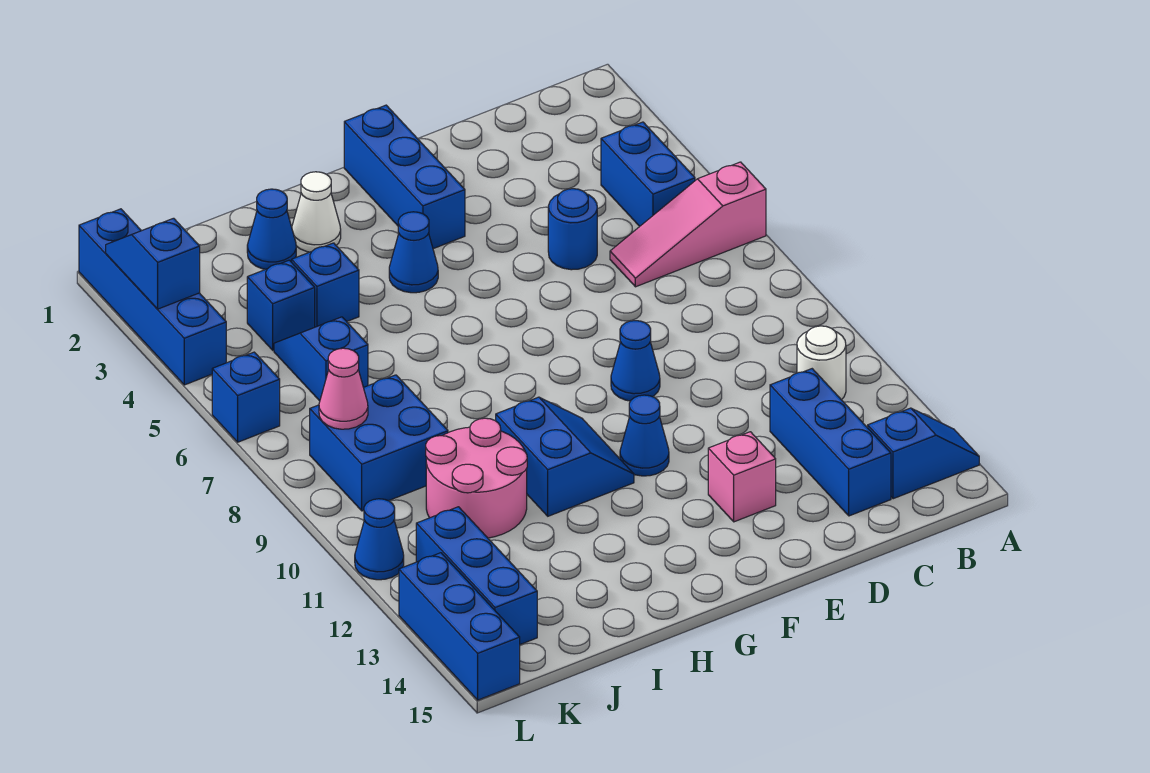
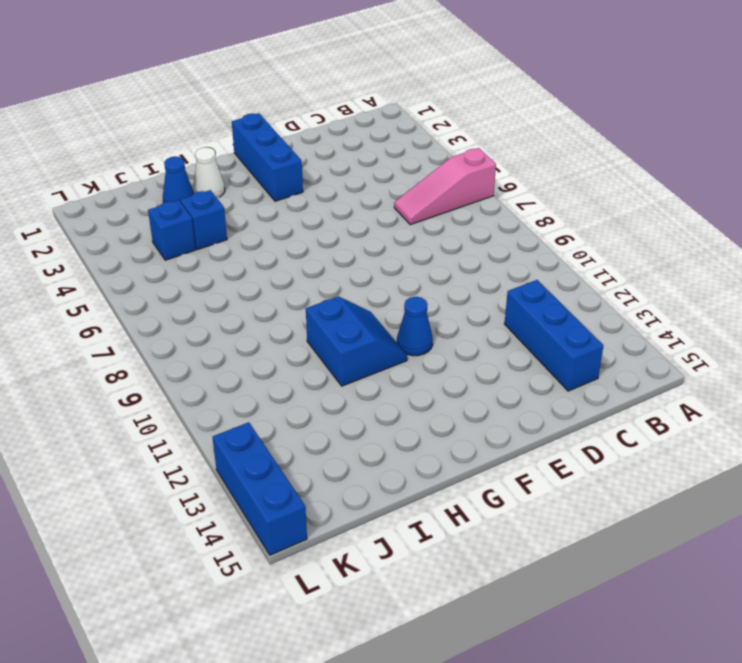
none -> blue slope A14:B14 level 1 top B
none -> blue brick B4:B5 level 1
none -> white round brick B11 level 1

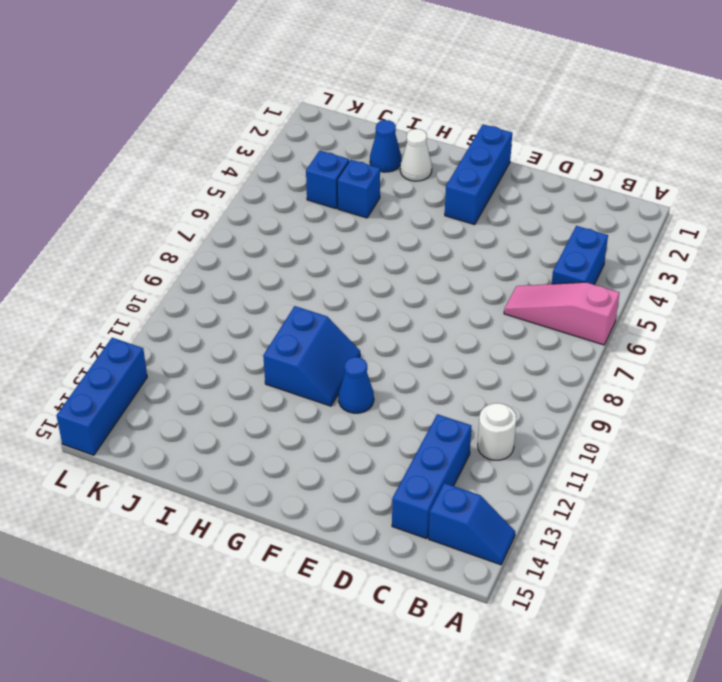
none -> blue round brick D5 level 1
none -> blue cone E9 level 1
none -> pink brick E13 level 1

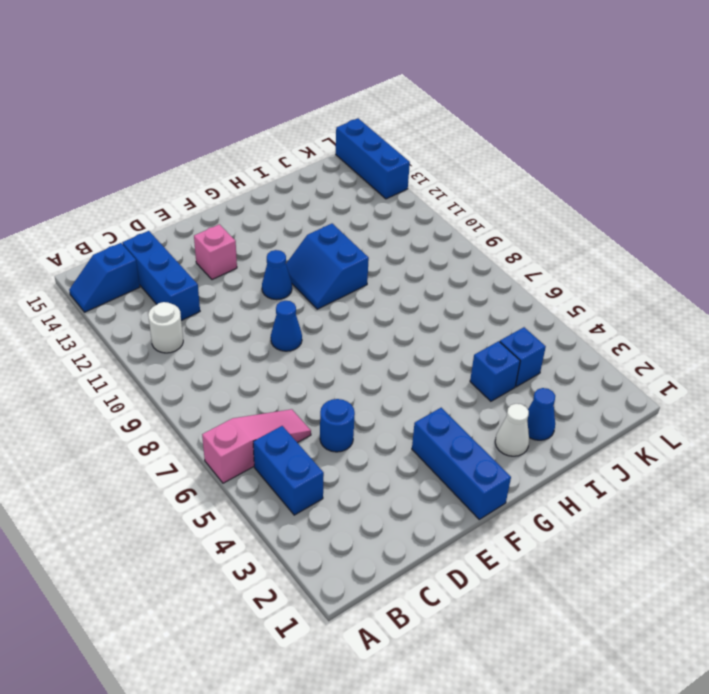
none -> blue cone G4 level 1
none -> pink round brick I10:J11 level 1
none -> blue slope J5:J6 level 1 top 6

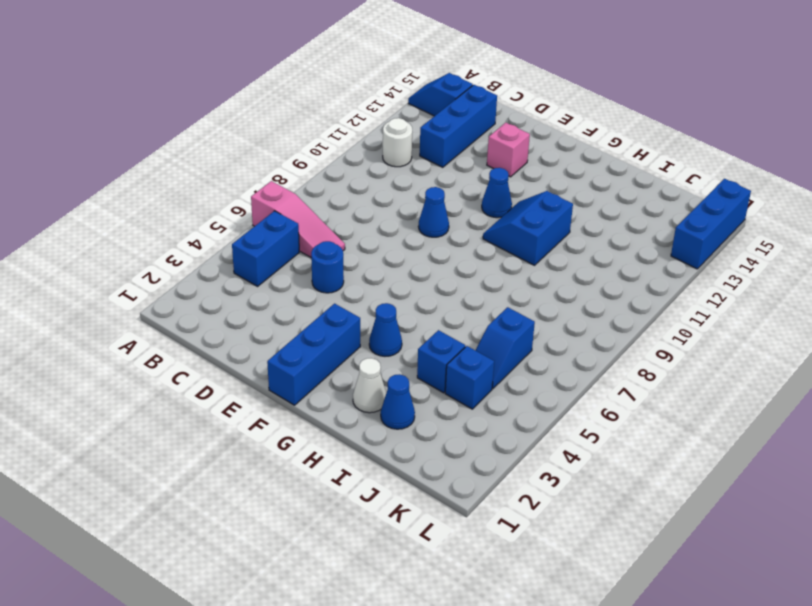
none -> pink round brick I10:J11 level 1
none -> blue brick J8:K9 level 1
none -> blue brick K12:K14 level 1

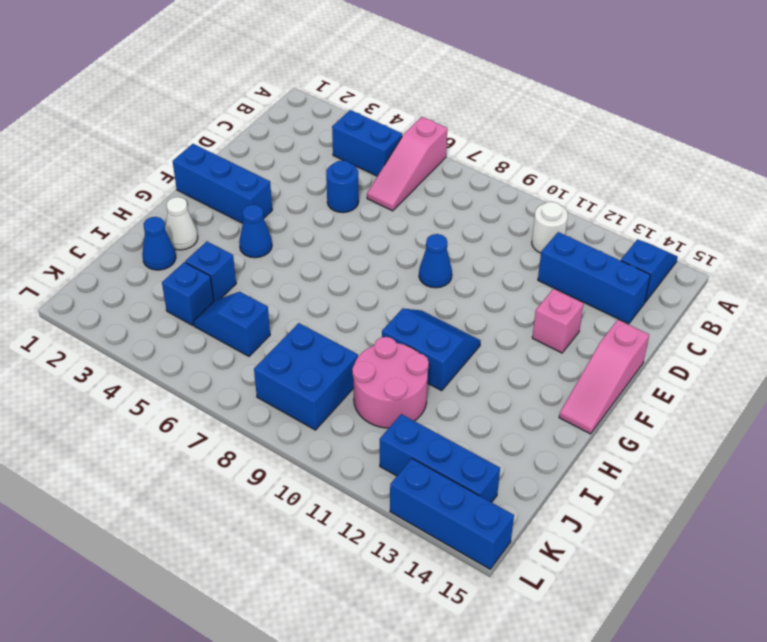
pink slope E15:G15 level 1 top E -> none
none -> blue cone F11 level 1
none -> blue brick L1:L4 level 1
none -> blue brick L6 level 1

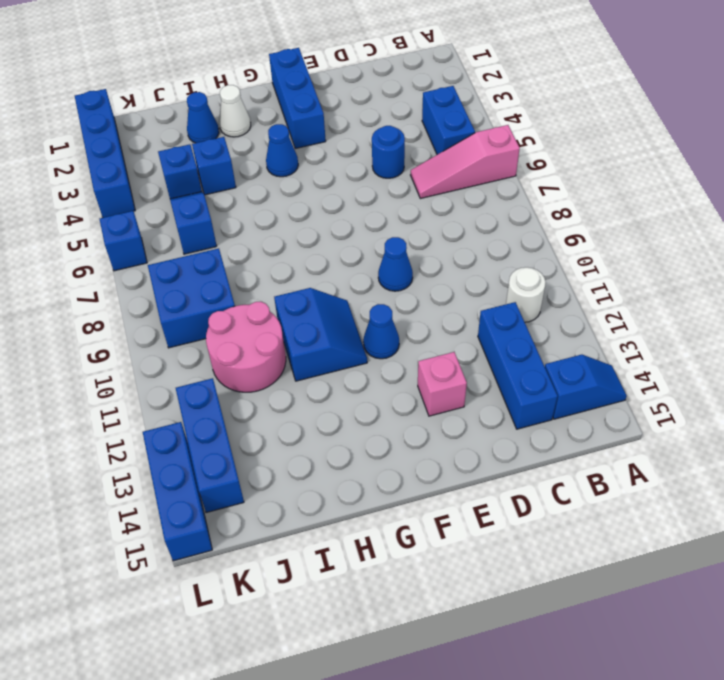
none -> blue cone L11 level 1
none -> pink cone K8 level 2
none -> blue slope L2:L3 level 2 top 3

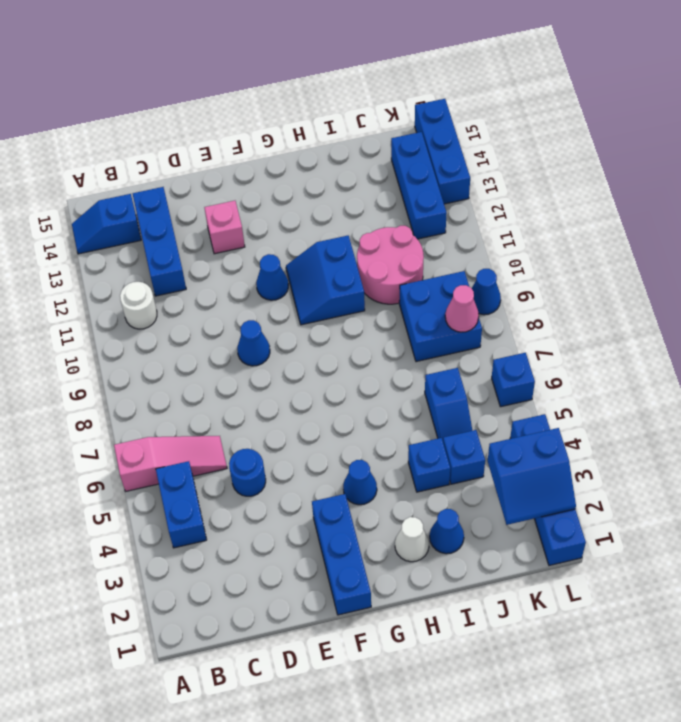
blue slope K2:L3 level 2 top 3 -> blue slope L2:L3 level 2 top 3
blue cone L9 level 1 -> blue cone L11 level 1

